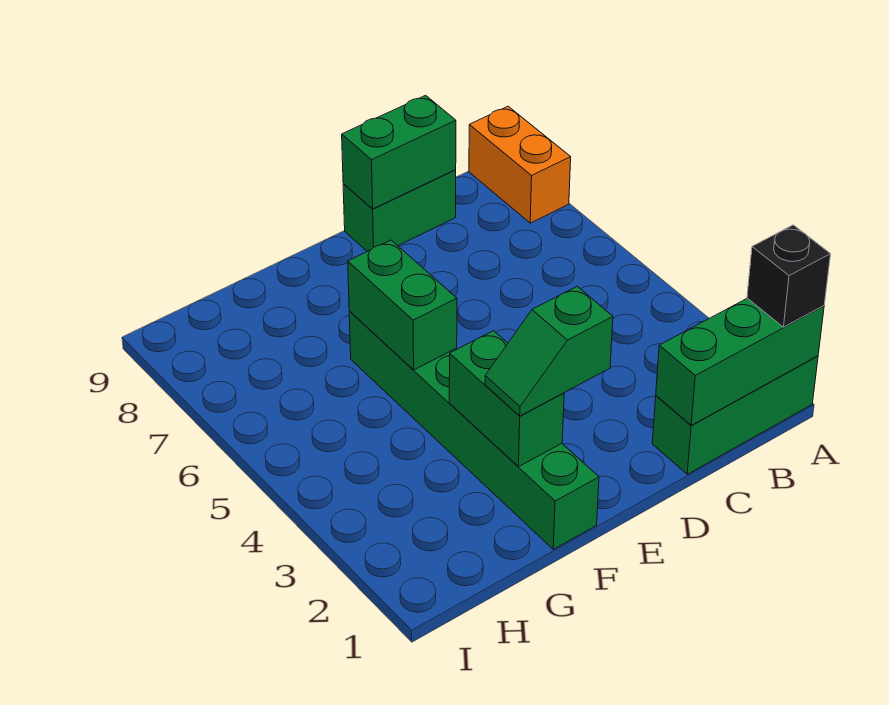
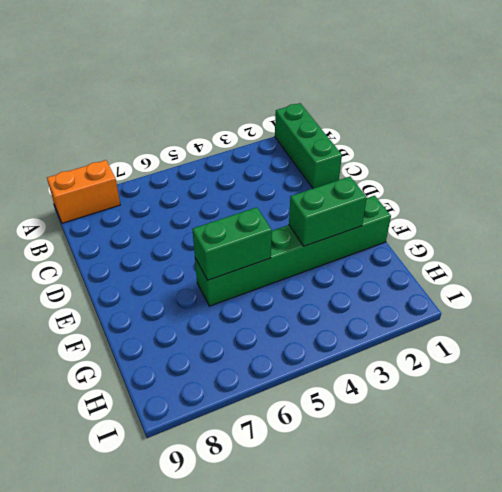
none -> green brick C9:D9 level 1
none -> green brick A1:C1 level 2

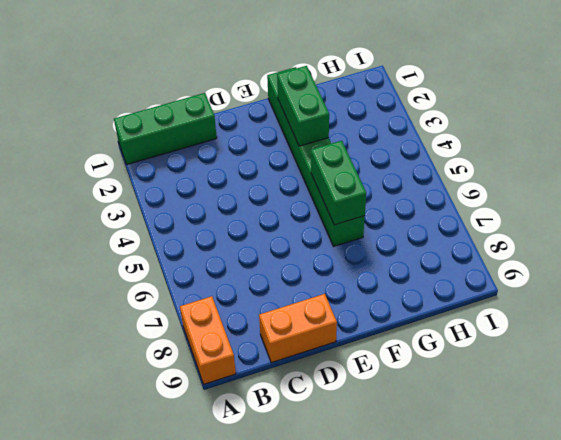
orange brick C9:D9 level 1 -> green brick C9:D9 level 1
none -> green brick A1:C1 level 2
none -> green brick C9:D9 level 2

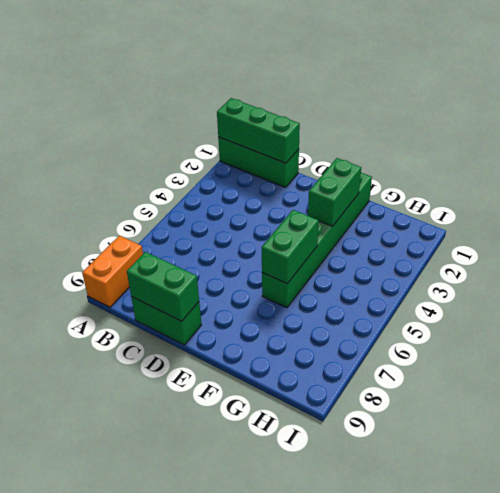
none -> black brick A1 level 3
none -> green slope E2:F2 level 3 top E

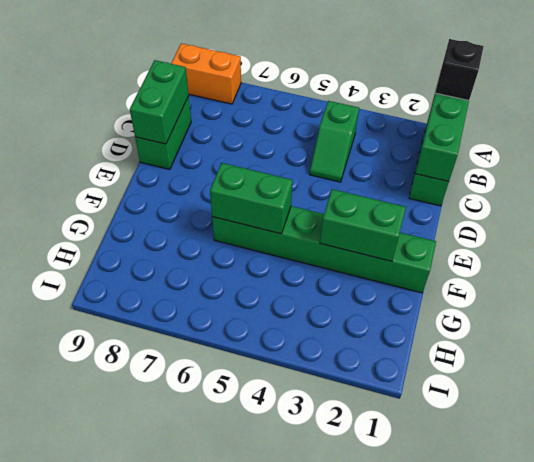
green slope B4:C4 level 1 top B -> green slope E2:F2 level 3 top E

